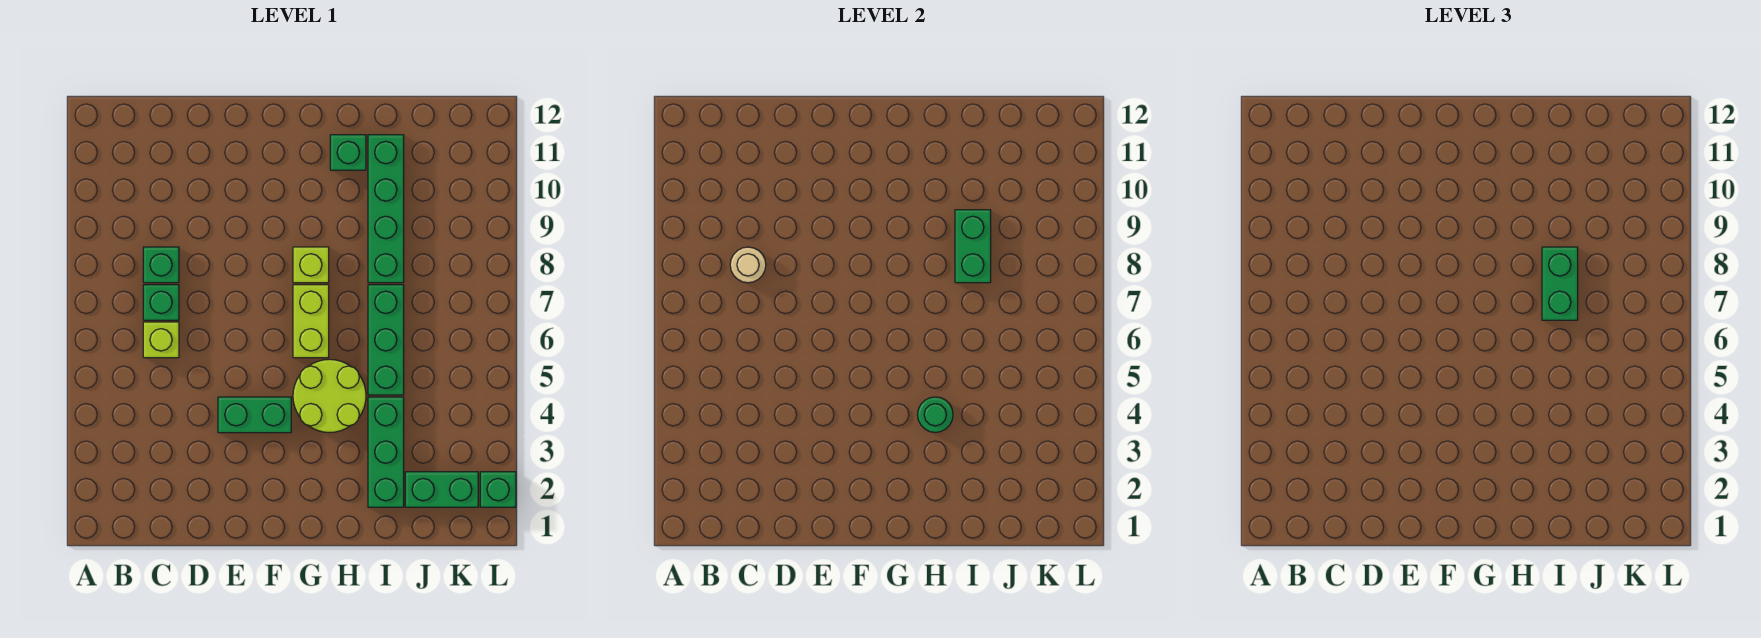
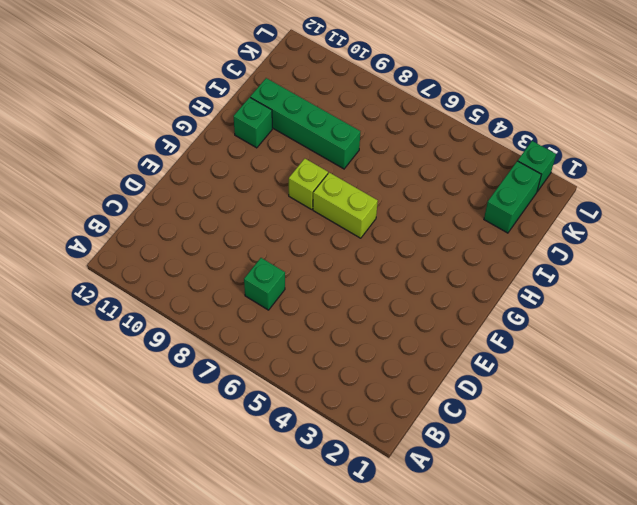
none -> lime brick C6 level 1
none -> green brick C8 level 1
none -> green brick E4:F4 level 1

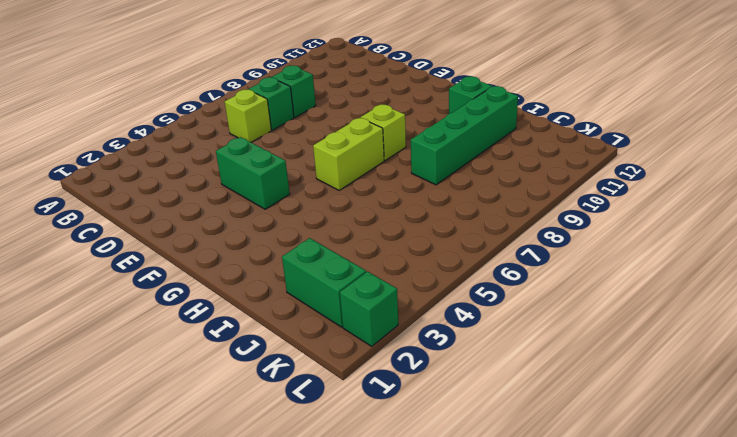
none -> lime round brick G4:H5 level 1
none -> green brick I2:I4 level 1
none -> green brick I5:I7 level 1

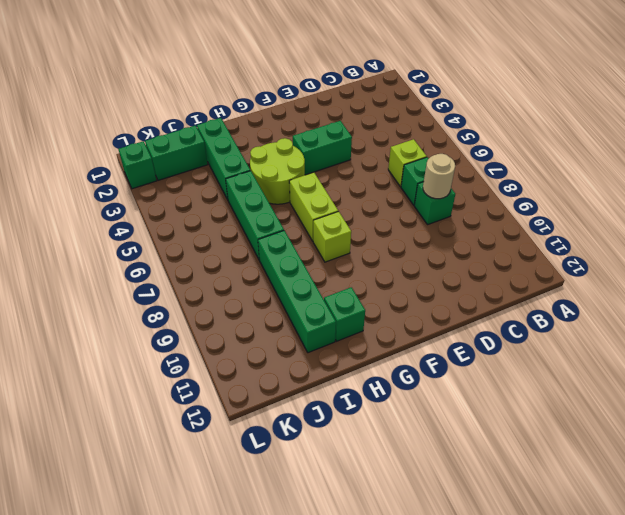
none -> green round brick H4 level 2
none -> green brick I8:I9 level 2
none -> green brick I7:I8 level 3

